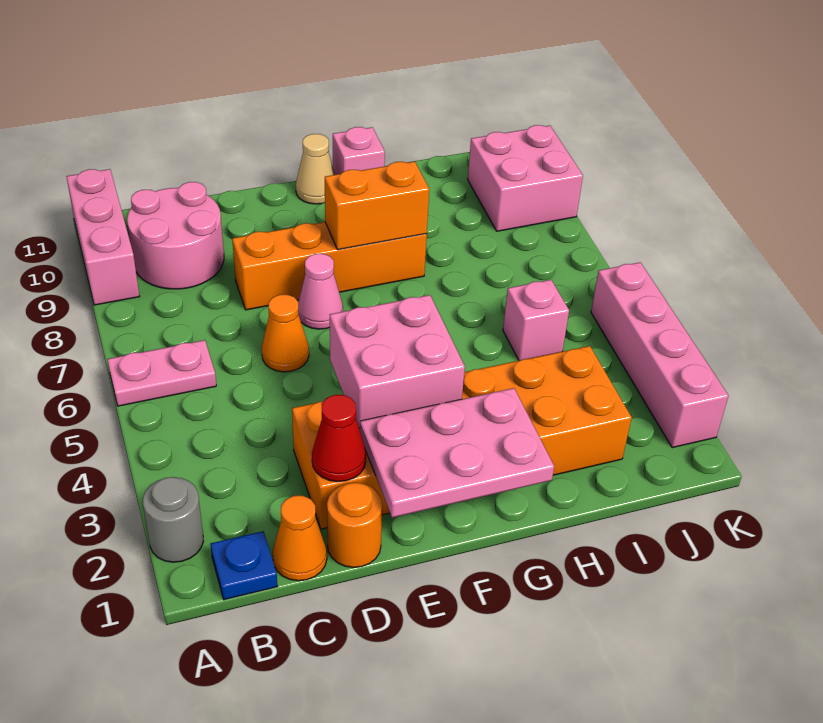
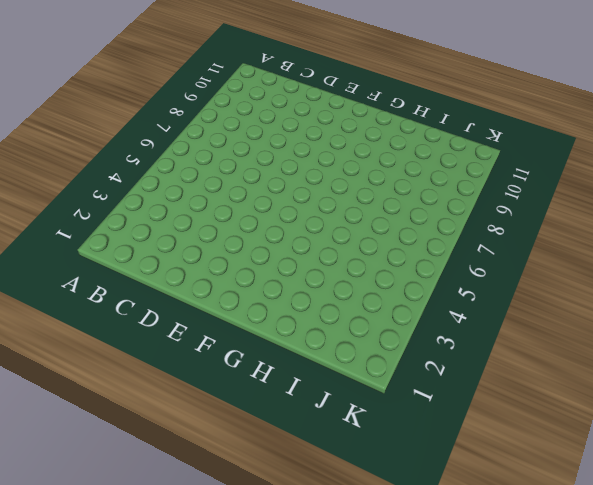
none -> grey round brick A2 level 1
none -> pink plate A6:B6 level 1
none -> pink brick A9:A11 level 1

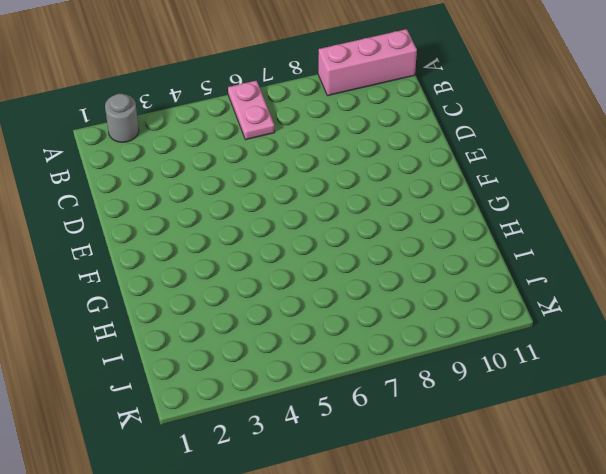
none -> blue plate B1 level 1
none -> pink round brick B9:C10 level 1
none -> orange cone C1 level 1

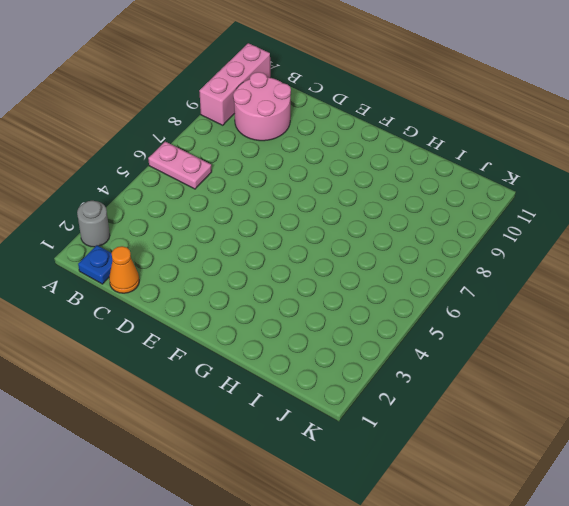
none -> orange round brick D1 level 1
none -> orange brick D2:I3 level 1
none -> orange cone D6 level 1

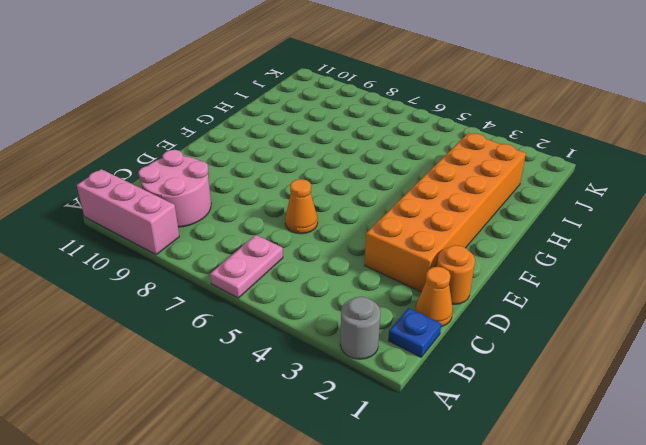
none -> orange brick D8:G8 level 1
none -> pink cone E7 level 1
none -> tan cone F11 level 1

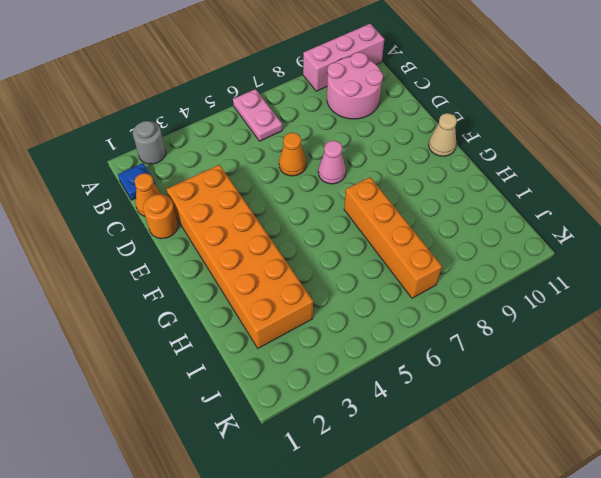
orange brick G7:J7 level 1 -> orange brick D8:G8 level 1
none -> pink brick G11 level 1
none -> pink brick I5 level 1
none -> pink brick J9:K10 level 1

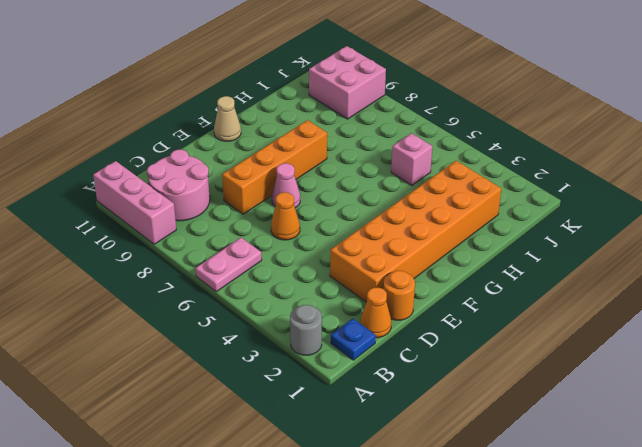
none -> pink brick G11 level 1
none -> pink brick K2:K5 level 1
none -> red cone D2 level 2

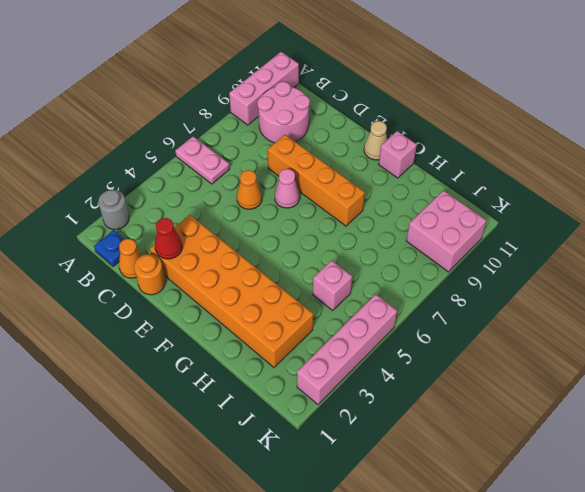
none -> pink plate E1:G2 level 2
none -> pink brick E3:F4 level 2
none -> orange brick F8:G8 level 2

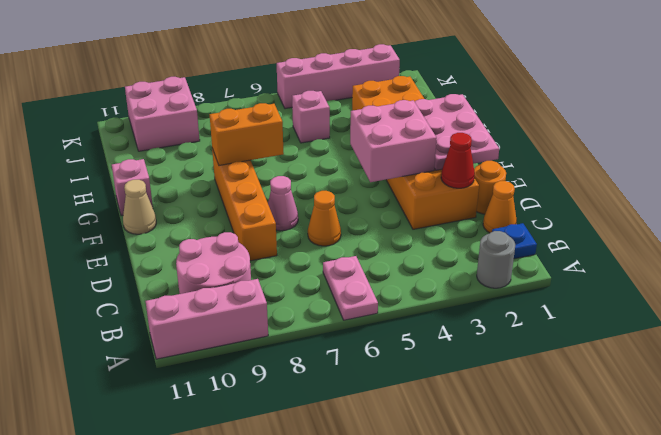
orange brick G7:G8 level 2 -> orange brick F8:G8 level 2

